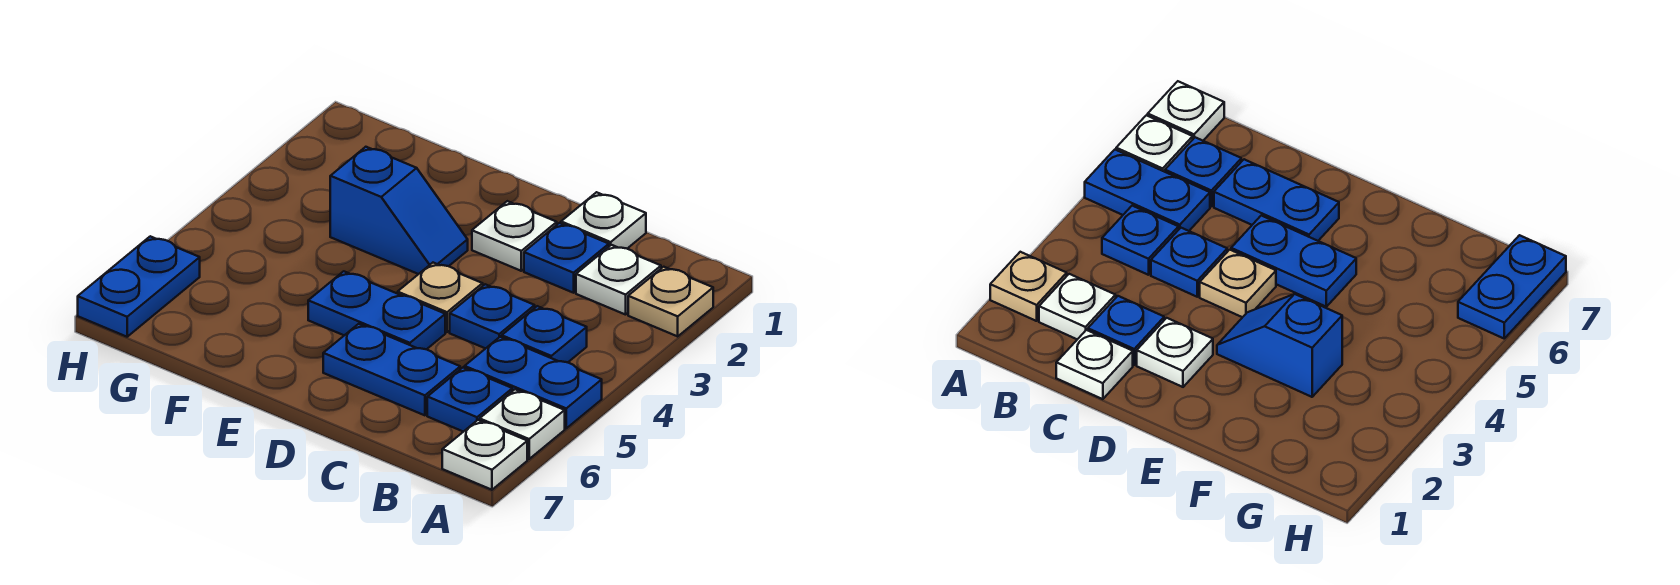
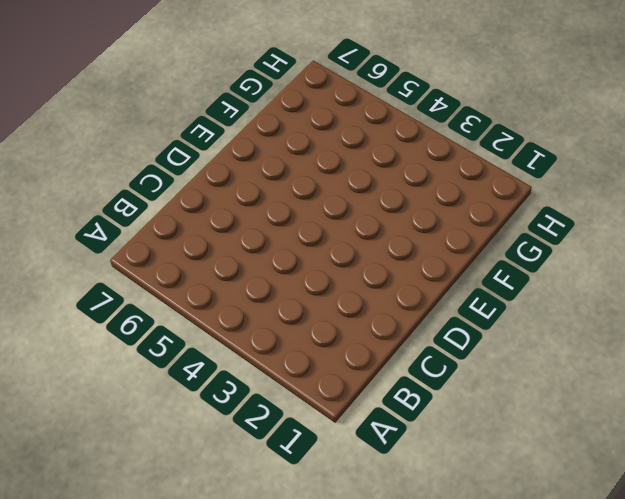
none -> tan plate A2 level 1
none -> blue plate A5:B5 level 1
none -> white plate A6 level 1

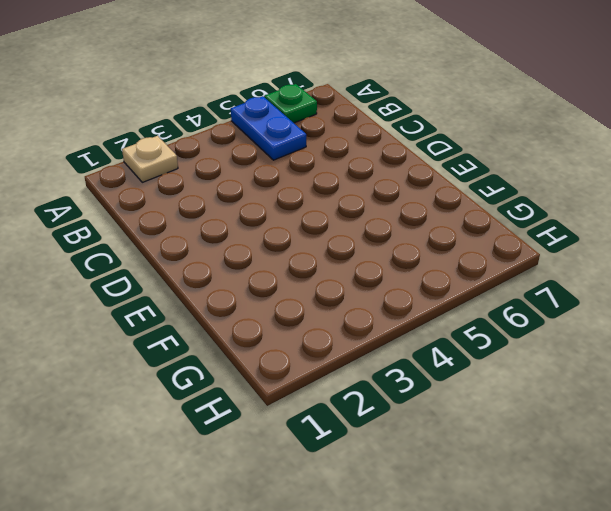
green plate A6 level 1 -> white plate A6 level 1
none -> white plate A7 level 1
none -> white plate B2 level 1
none -> blue plate B4 level 1

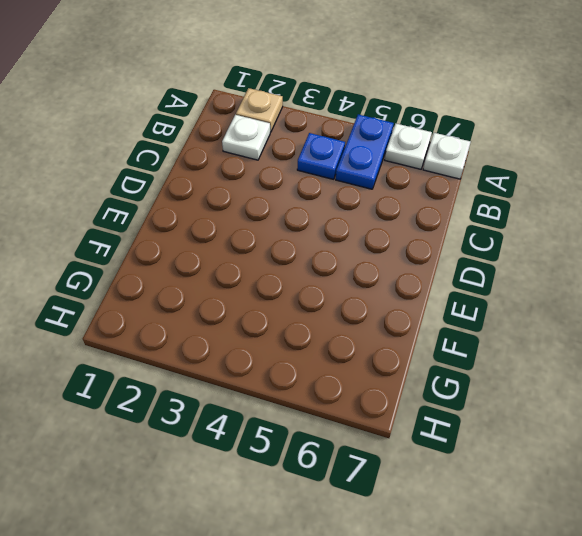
none -> blue plate B6 level 1
none -> white plate C1 level 1
none -> blue plate C2 level 1

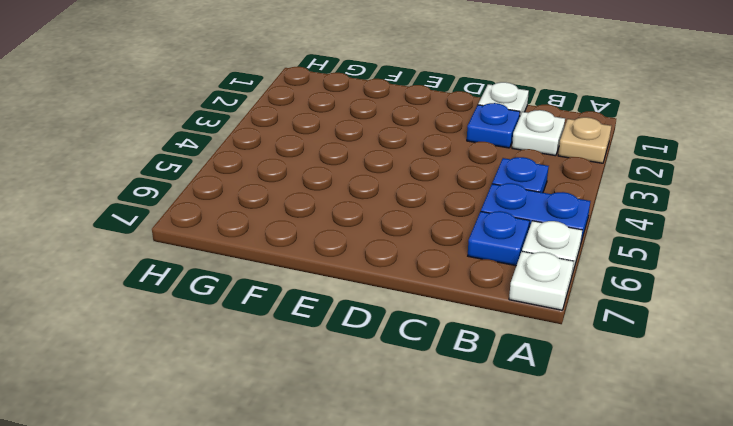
none -> blue plate C4 level 1
none -> blue plate C6:D6 level 1
none -> white plate D2 level 1

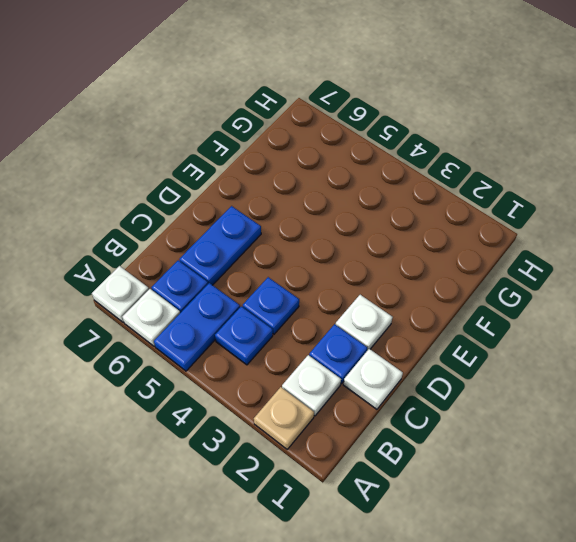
none -> tan plate D4 level 1
none -> blue plate D5:E5 level 1
none -> blue slope E3:F3 level 1 top F

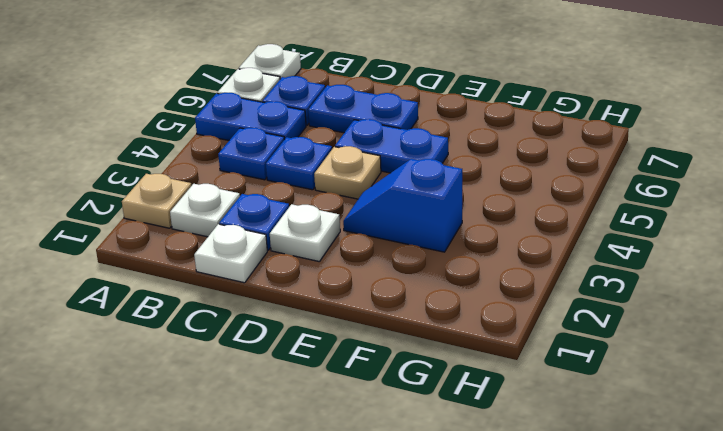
none -> blue plate H6:H7 level 1

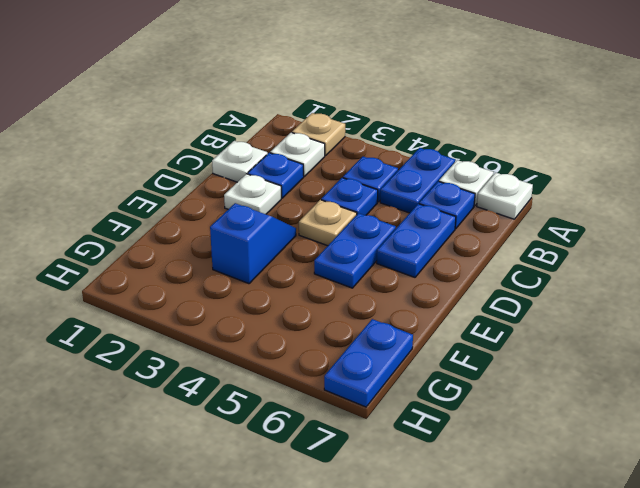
blue plate G7:H7 level 1 -> blue plate H6:H7 level 1

